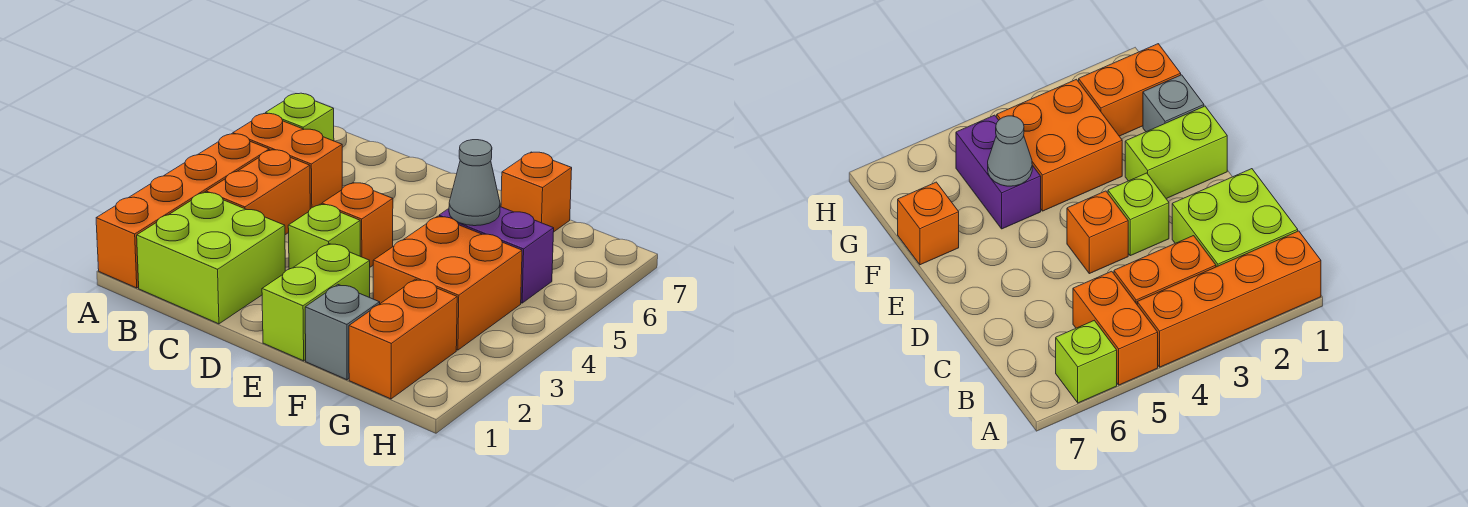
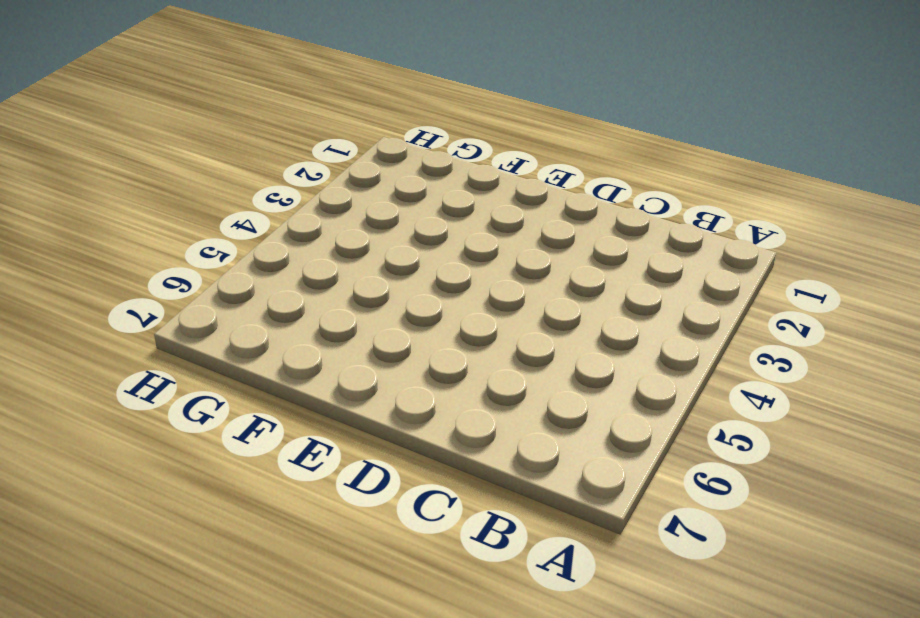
none -> orange brick A1:A4 level 1
none -> orange brick A5:B5 level 1
none -> lime brick A6 level 1

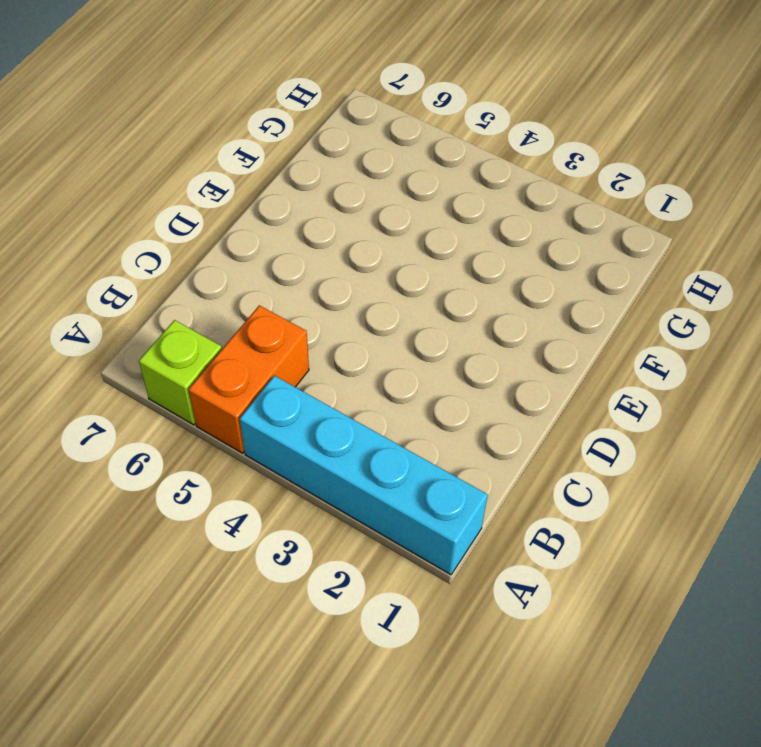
cyan brick A1:A4 level 1 -> orange brick A1:A4 level 1
none -> lime brick B1:C2 level 1
none -> orange brick B3:B4 level 1
none -> lime brick D3 level 1

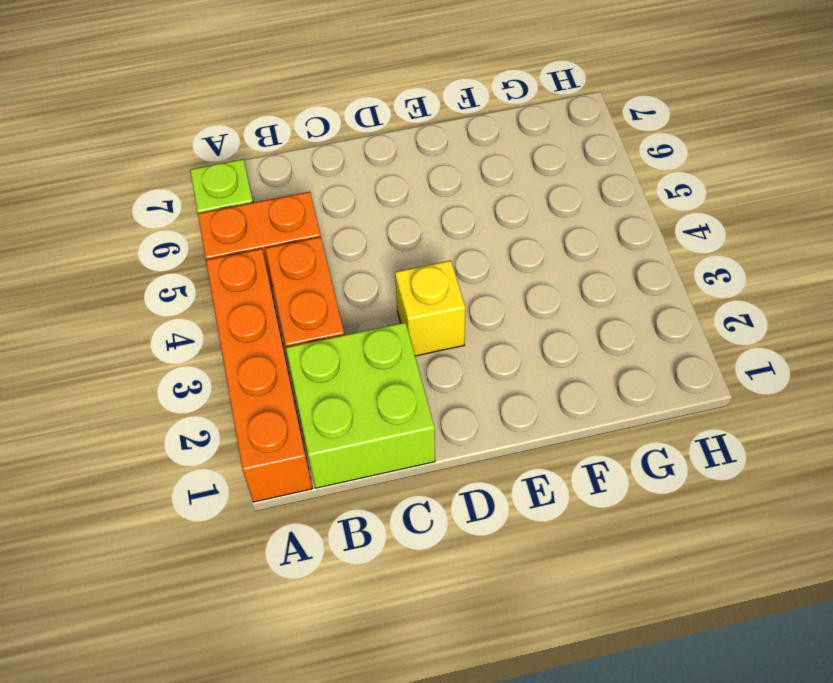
yellow brick D3 level 1 -> lime brick D3 level 1
none -> orange brick D4 level 1
none -> lime brick E1:E2 level 1
none -> grey brick F1 level 1

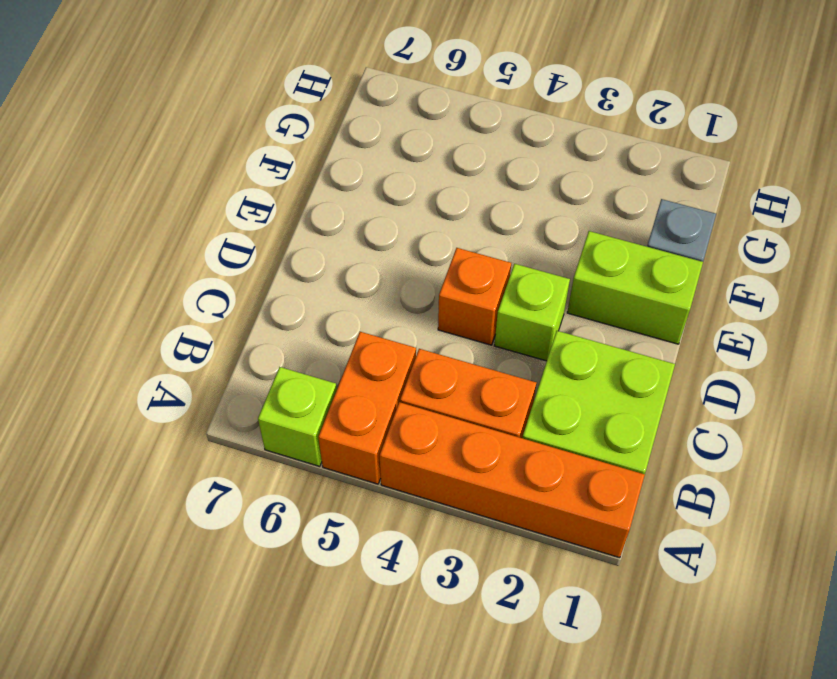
none -> orange brick F3:G4 level 1
none -> purple brick F5:G5 level 1
none -> orange brick F7 level 1

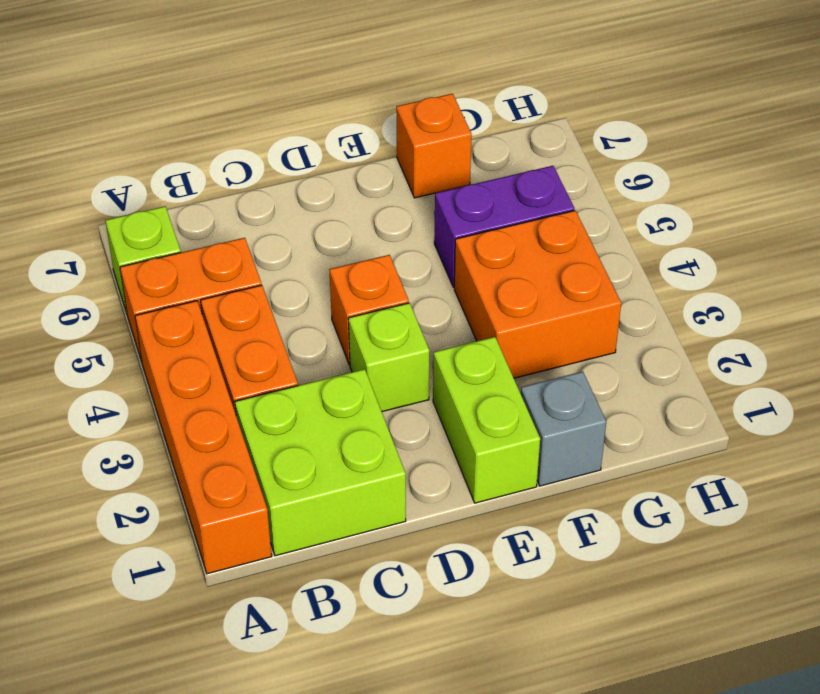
none -> orange brick G1:G2 level 1
none -> grey cone F5 level 2

